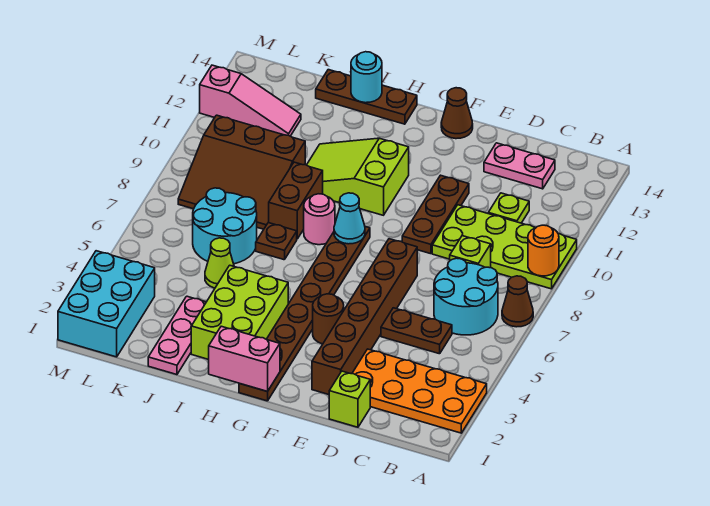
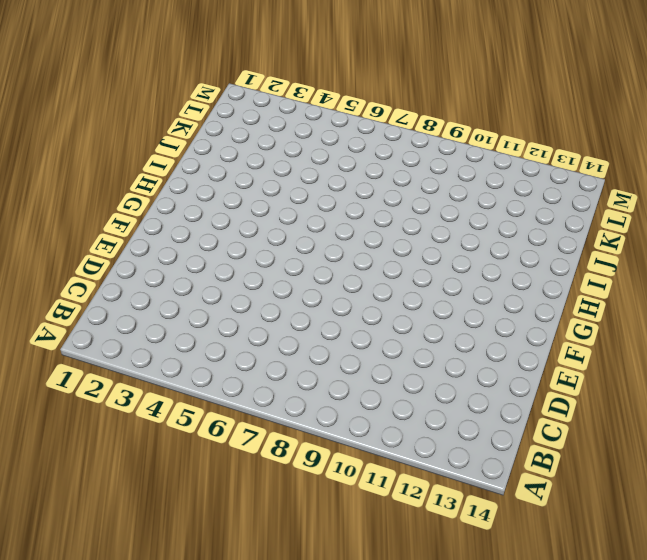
none -> orange plate A2:D3 level 1
none -> brown cone A7 level 1
none -> lime plate A9:D10 level 1
none -> cyan round brick B6:C7 level 1

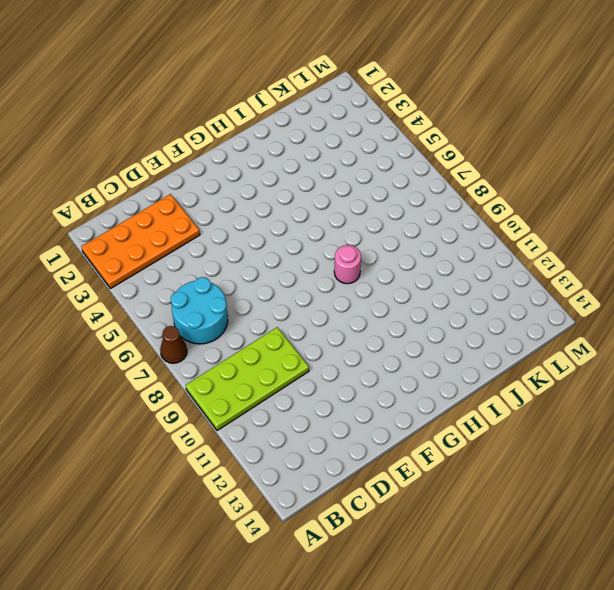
none -> brown plate C5:D5 level 1
none -> lime brick C8 level 1
none -> lime plate C11 level 1
none -> pink plate C13:D13 level 1

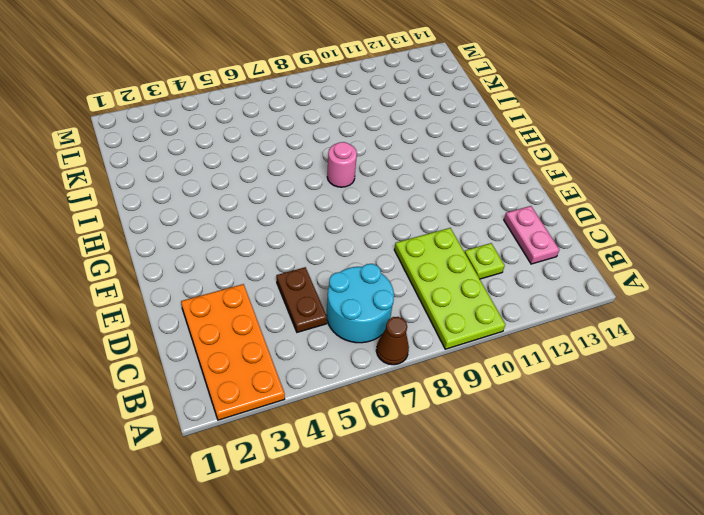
none -> lime brick C8 level 1
none -> lime brick D1 level 1
none -> brown brick E2:E7 level 1
none -> brown plate E9:E11 level 1

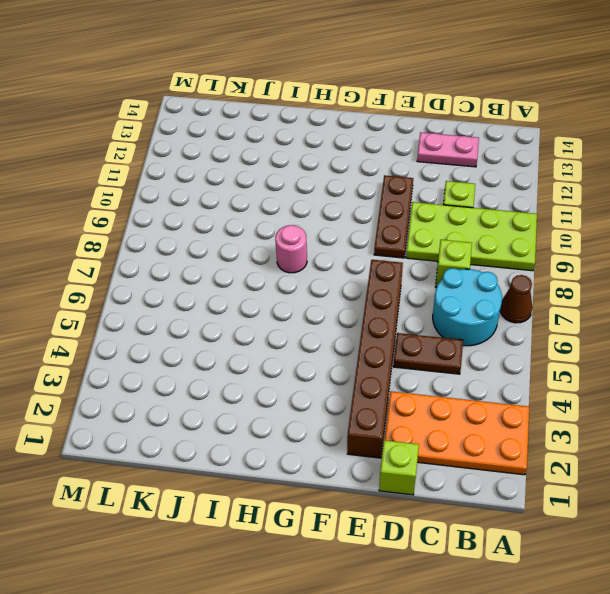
none -> brown round brick F4 level 1
none -> brown cone F14 level 1
none -> brown plate G1:G8 level 1
none -> lime slope G10:I11 level 1 top G

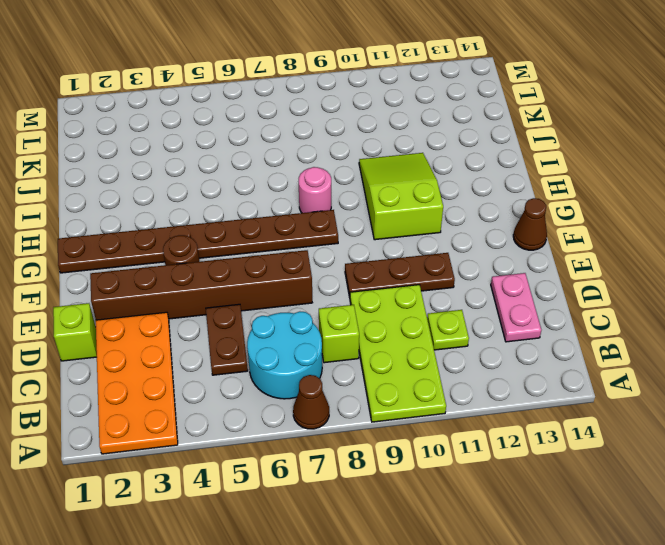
none -> lime brick H2:I4 level 1
none -> brown plate H14:J14 level 1
none -> brown plate I7 level 1
none -> brown brick I8:I9 level 1

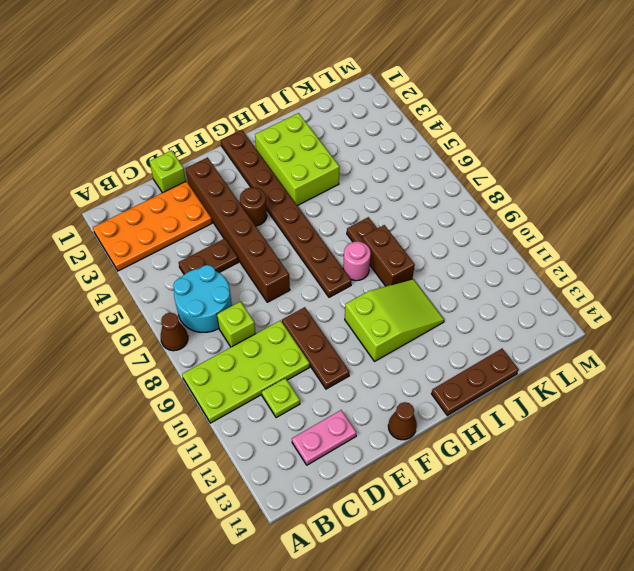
none -> pink plate J1:J3 level 1
none -> lime cone J5 level 1
none -> cyan round brick J6:K7 level 1
none -> brown slope J8:L10 level 1 top 10

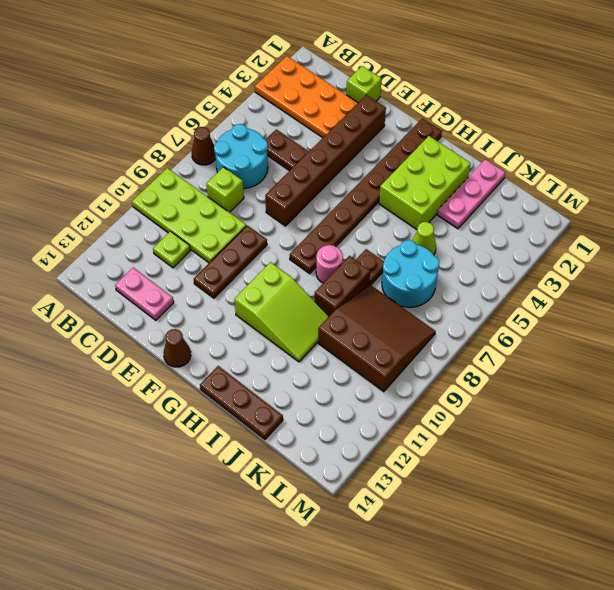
none -> brown round brick F4 level 1
none -> pink slope K12:M12 level 1 top M
none -> cyan brick L1:M3 level 1
none -> orange round brick A9 level 2

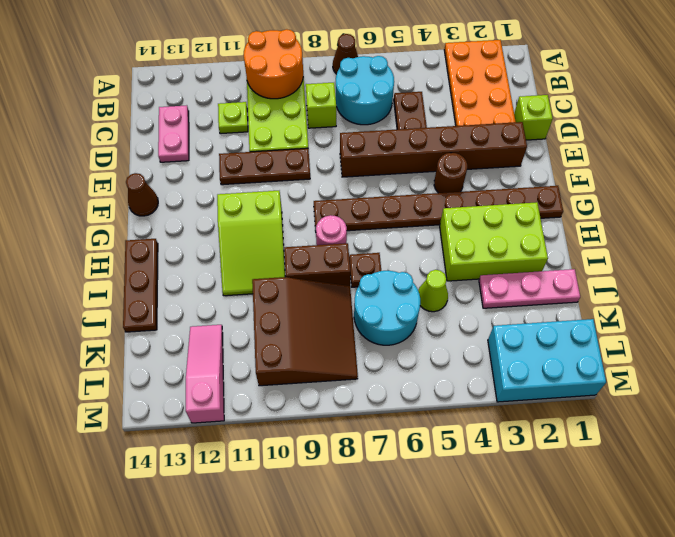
orange round brick A9:B10 level 2 -> orange round brick A9 level 2
none -> pink brick G1:H1 level 2
none -> cyan cone G8 level 2
none -> cyan round brick I14 level 2

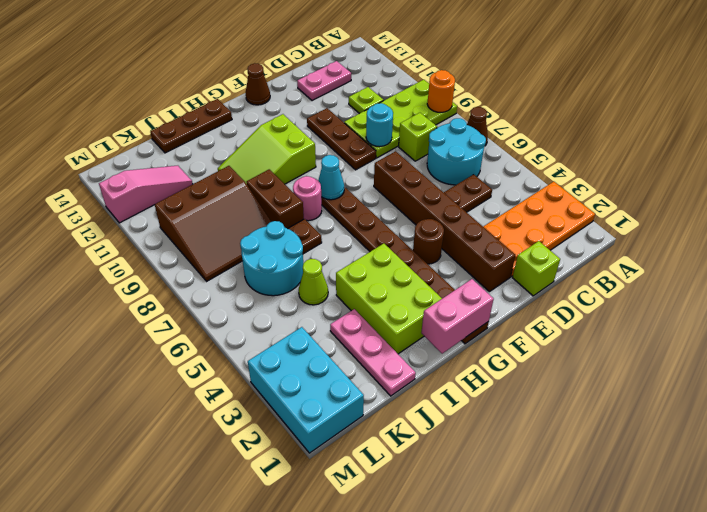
cyan round brick D9 level 2 -> cyan round brick I14 level 2

